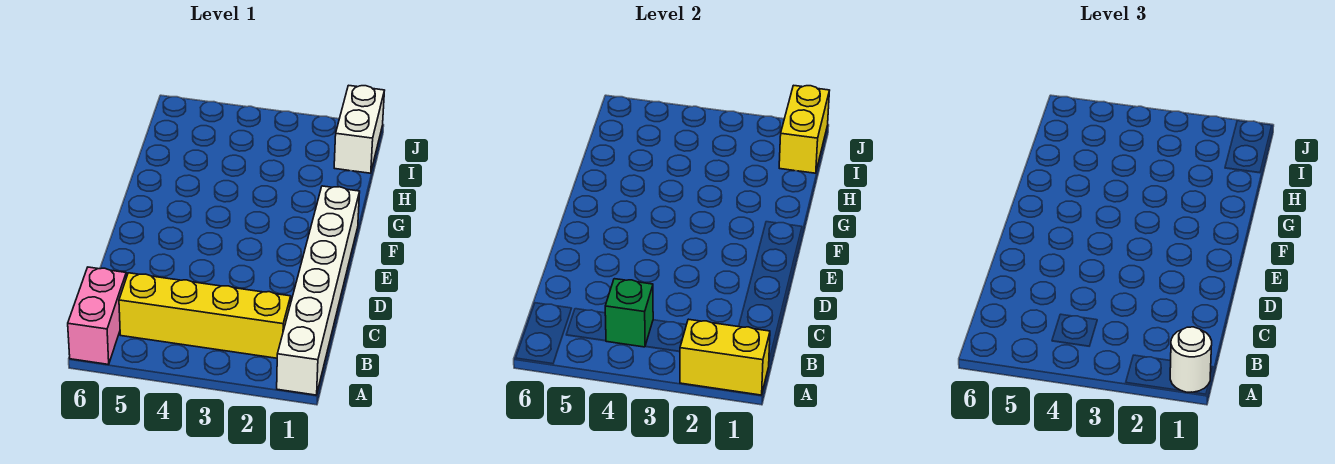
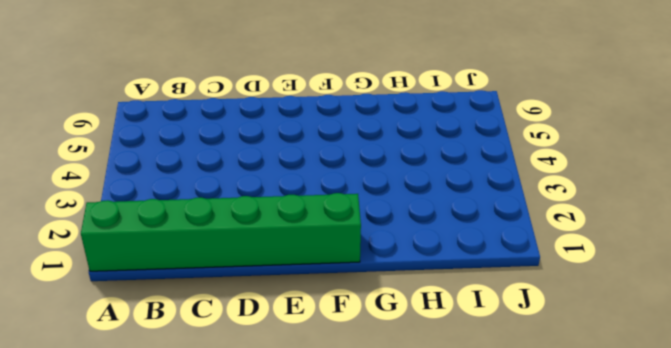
green brick A1:F1 level 1 -> white brick A1:F1 level 1
none -> pink brick A6:B6 level 1
none -> yellow brick B2:B5 level 1

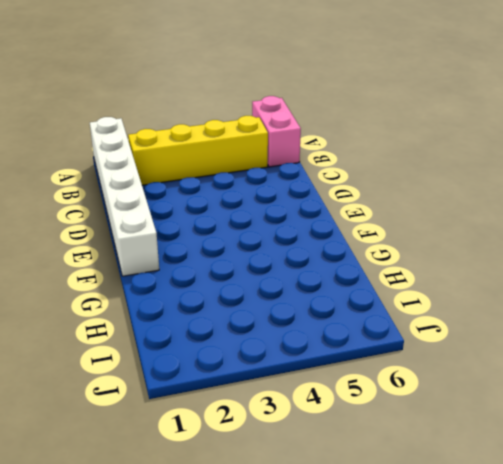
none -> white brick I1:J1 level 1
none -> yellow brick A1:A2 level 2

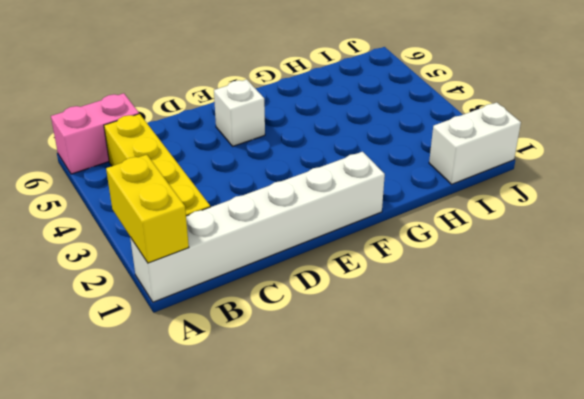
white brick E5 level 1 -> none
none -> green brick B4 level 2
none -> yellow brick I1:J1 level 2

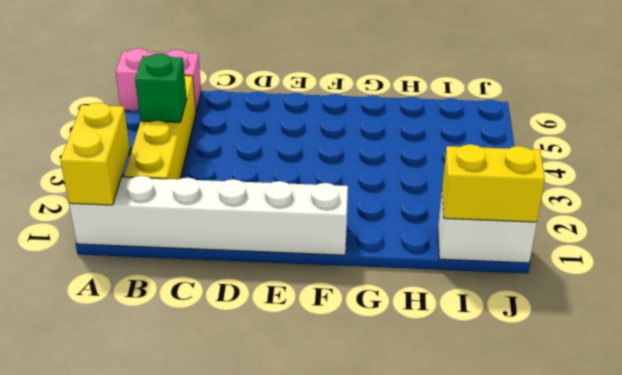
none -> white round brick A1 level 3

